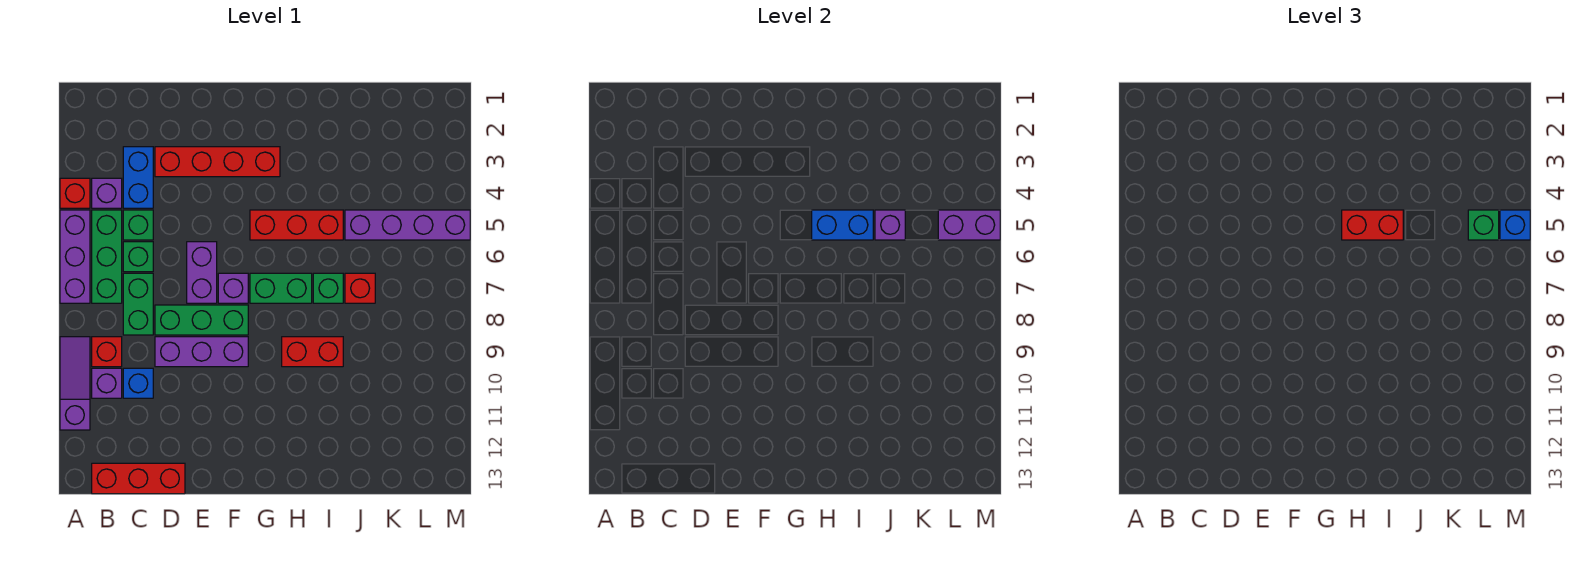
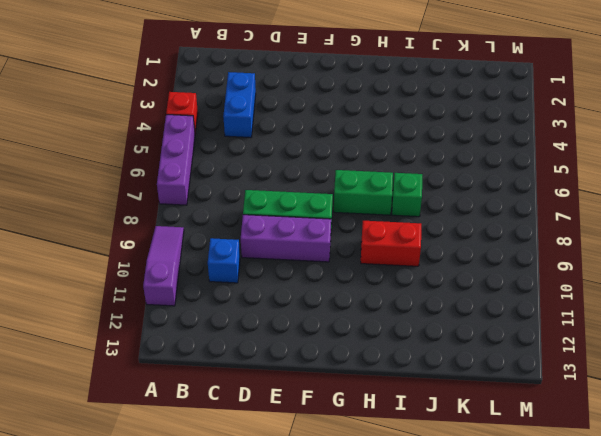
none -> purple brick B4 level 1
none -> green brick B5:B7 level 1
none -> red brick B9 level 1
none -> purple brick B10 level 1

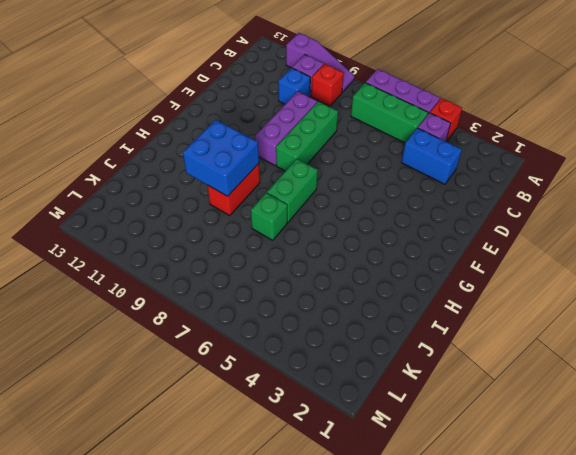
blue brick H9:I10 level 2 -> none
none -> red brick B13:D13 level 1
none -> green brick C5 level 1
none -> green brick C6 level 1
none -> green brick C7:C8 level 1

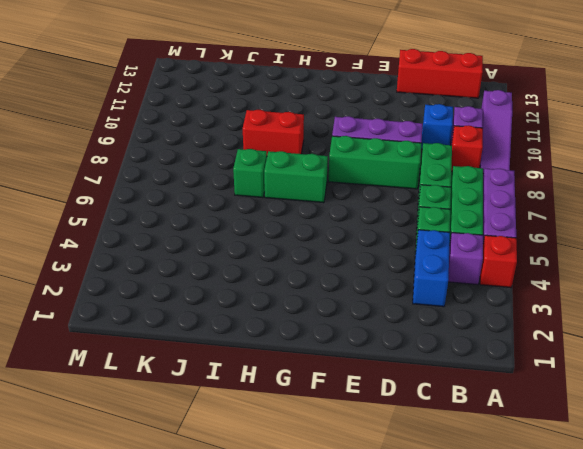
none -> red brick D3:G3 level 1
none -> purple brick E6:E7 level 1
none -> purple brick F7 level 1
none -> red brick G5:I5 level 1

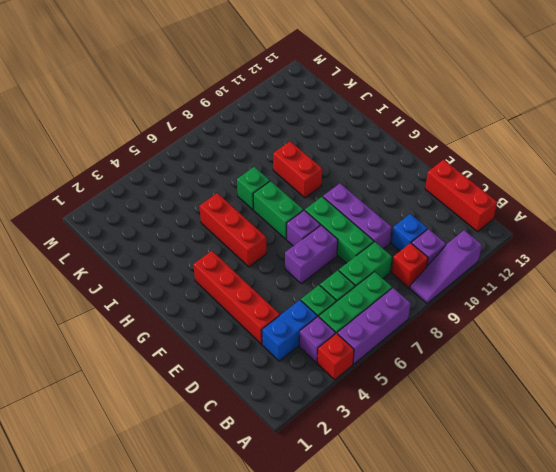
none -> purple brick J5:M5 level 1
none -> red brick J7 level 1
none -> blue brick H5:I5 level 2
none -> purple brick J5 level 2

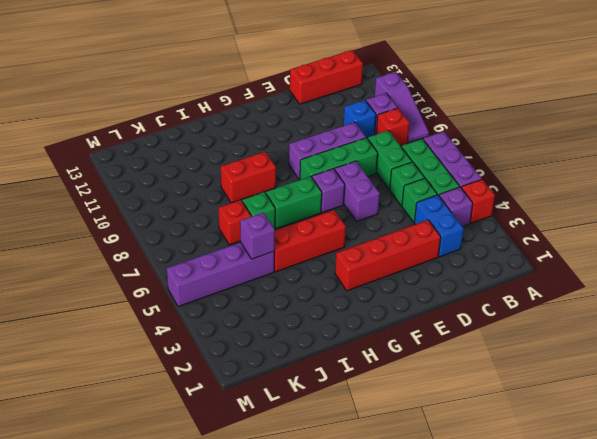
none -> blue brick H5:I5 level 2
none -> purple brick L5:M5 level 2
none -> red brick H5:I5 level 3
none -> green brick L5 level 3

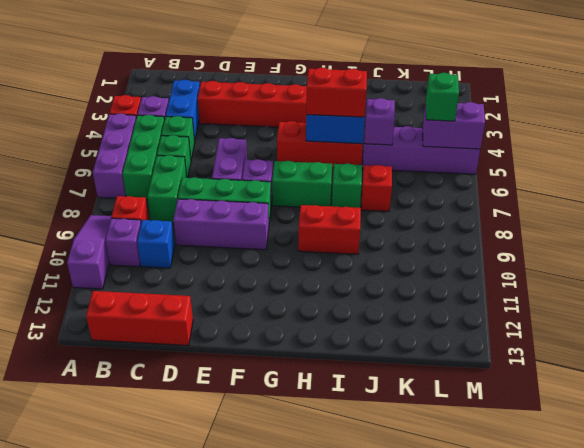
none -> blue brick M5 level 3

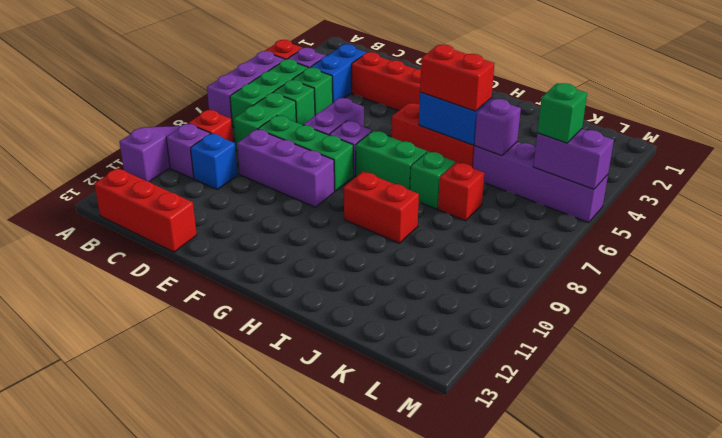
none -> blue brick M5 level 3

